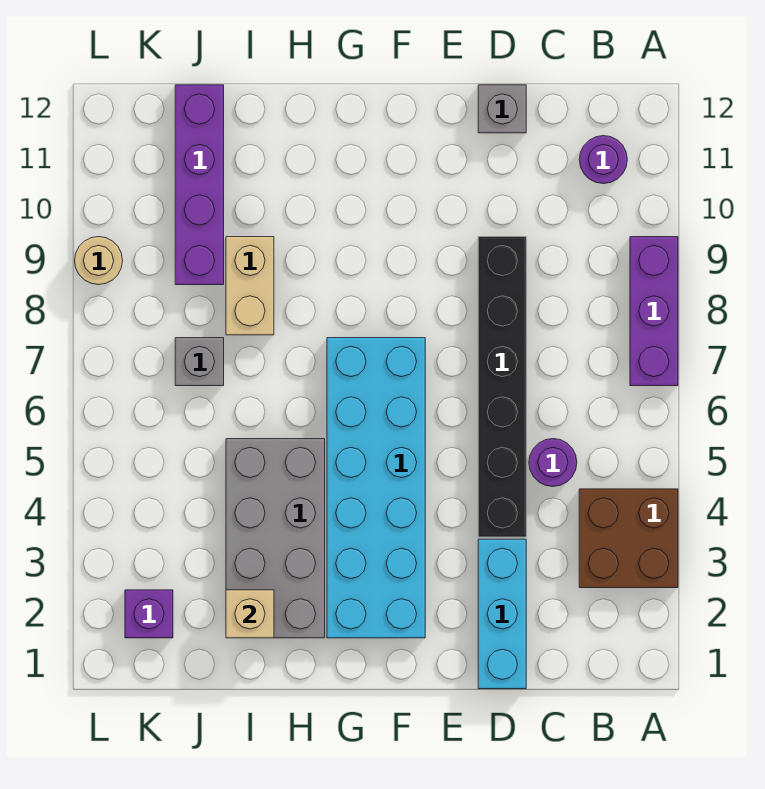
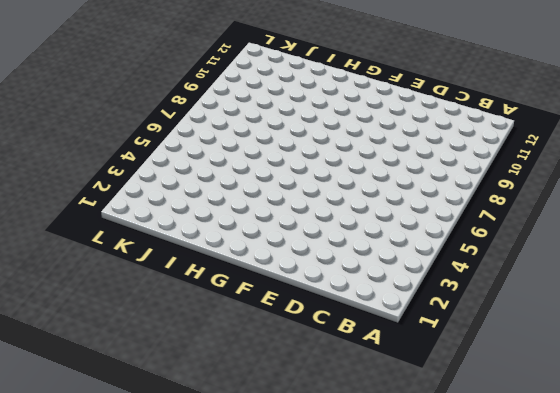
none -> brown brick A3:B4 level 1
none -> purple brick A7:A9 level 1
none -> purple round brick B11 level 1

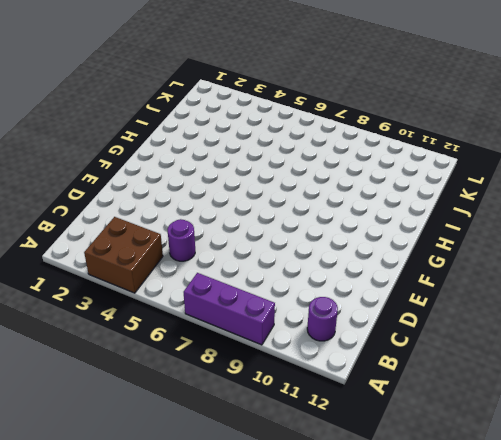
none -> cyan brick D1:D3 level 1
none -> black brick D4:D9 level 1
none -> grey brick D12 level 1

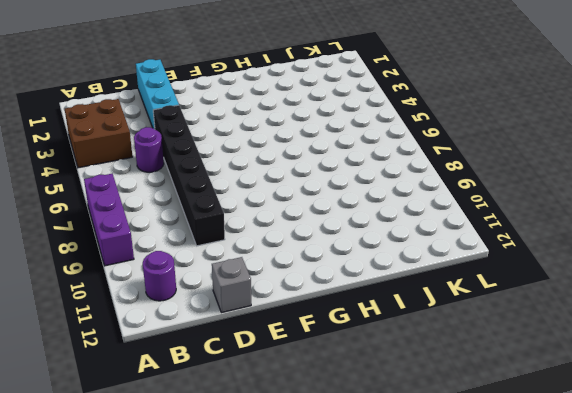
none -> cyan brick F2:G7 level 1
none -> grey brick H2:I5 level 1
none -> tan brick I8:I9 level 1

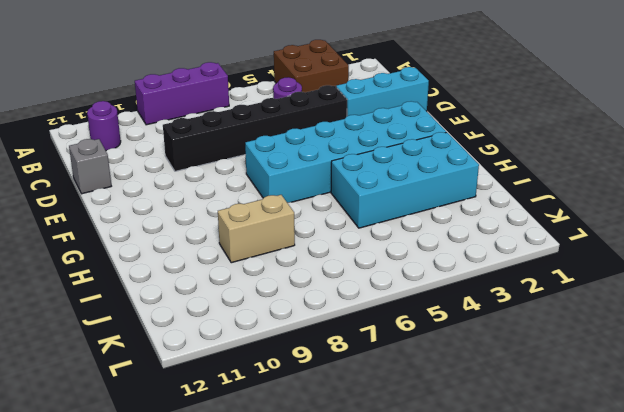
cyan brick H2:I5 level 1 -> grey brick H2:I5 level 1
none -> grey brick J7 level 1
none -> purple brick J9:J12 level 1
none -> purple brick K2 level 1

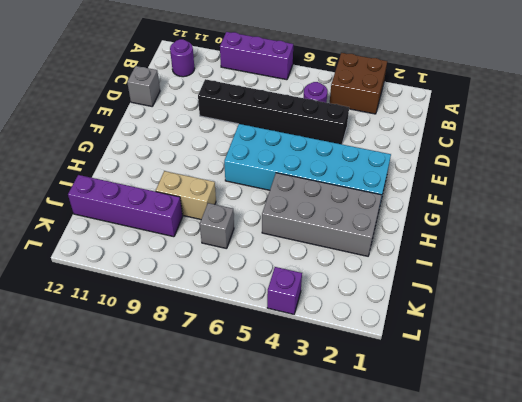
purple brick L4 level 1 -> purple brick K2 level 1
none -> cyan brick D1:D3 level 1
none -> tan round brick L9 level 1
none -> tan brick I2 level 2

